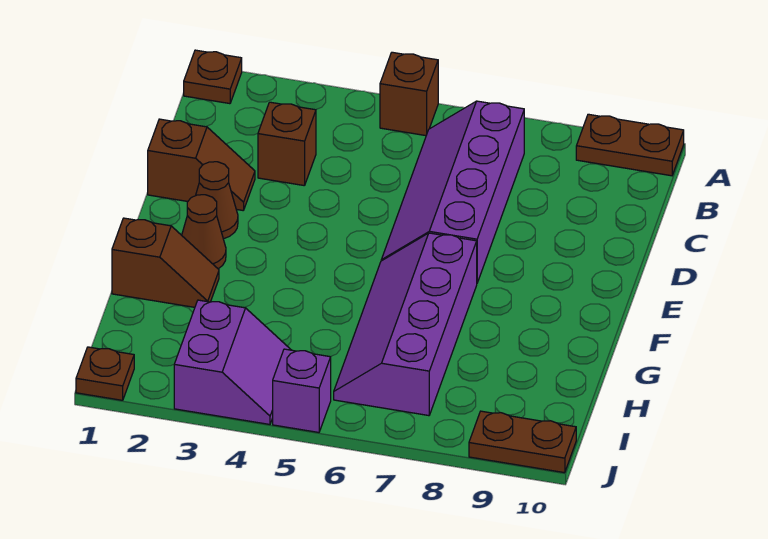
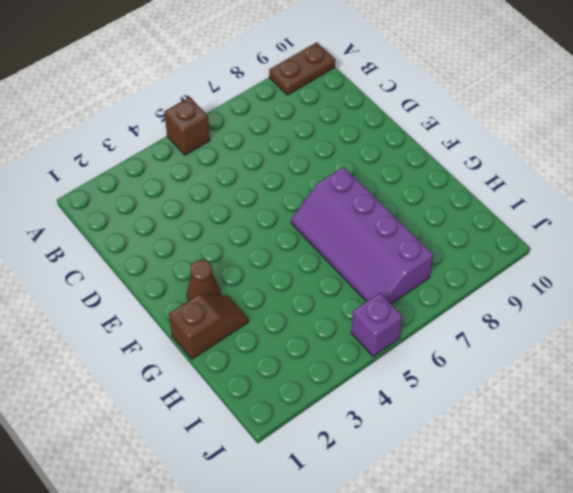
none -> brown plate A1 level 1
none -> purple slope B6:E7 level 1 top 7
none -> brown brick C3 level 1

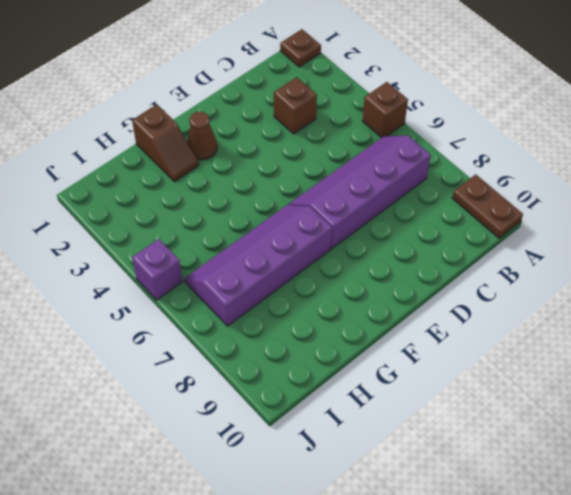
none -> brown slope D1:D2 level 1 top 1
none -> brown cone E2 level 1
none -> purple slope I3:J4 level 1 top 3

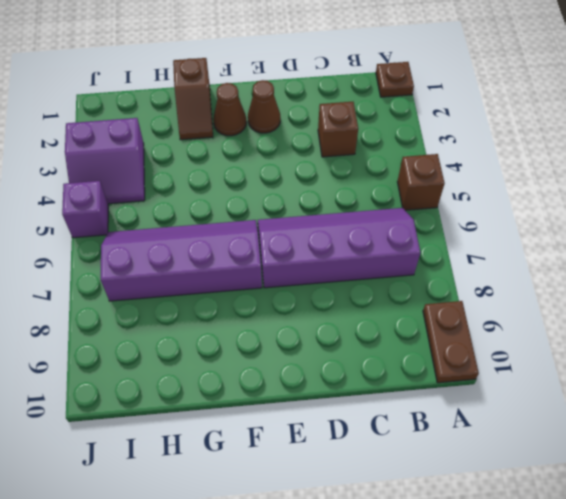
none -> brown slope D1:D2 level 1 top 1
none -> brown plate J1 level 1
none -> brown plate J9:J10 level 1

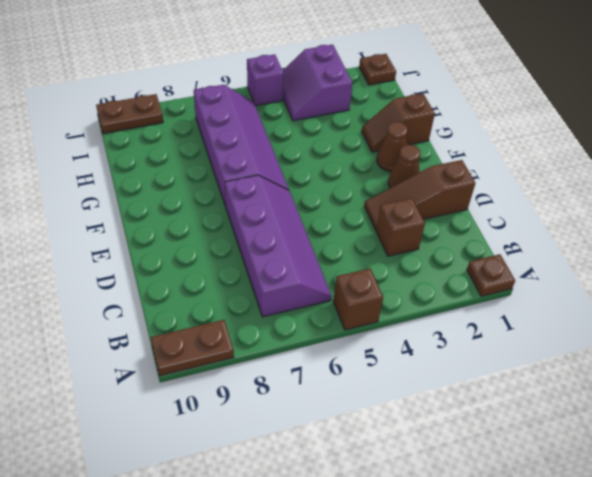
brown slope D1:D3 level 1 top 1 -> brown slope D1:D2 level 1 top 1

